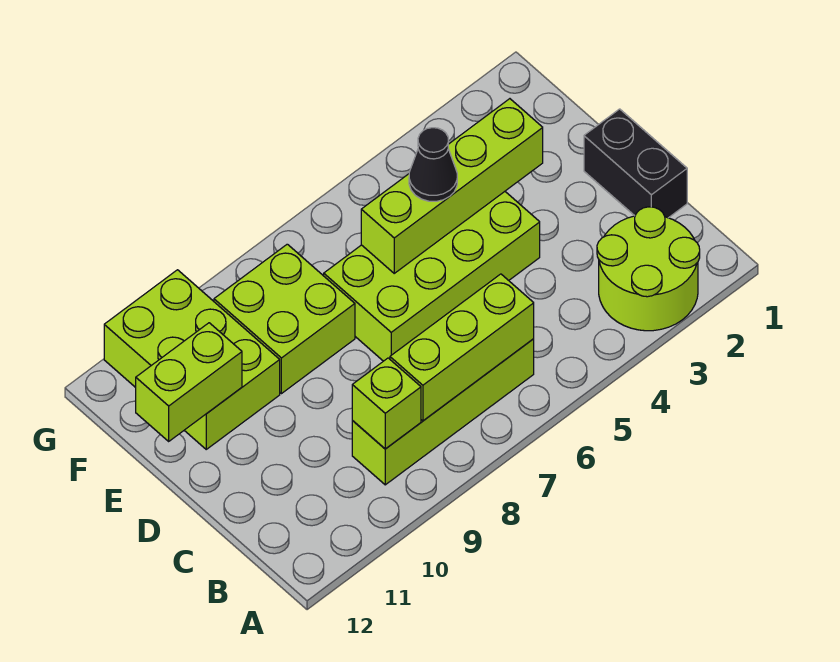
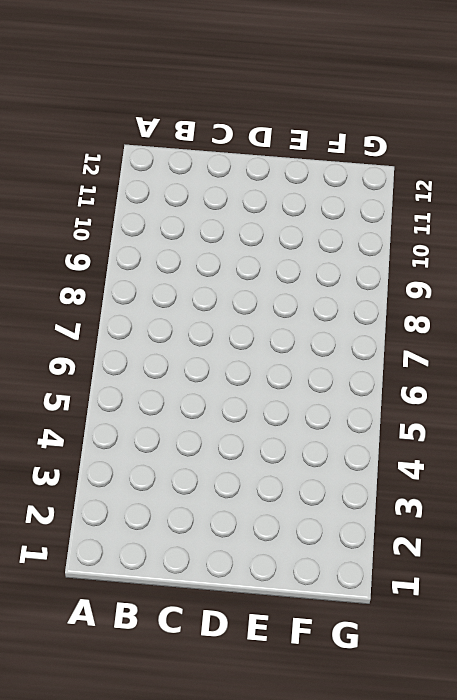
none -> lime round brick A2:B3 level 1
none -> lime brick B6:B9 level 1

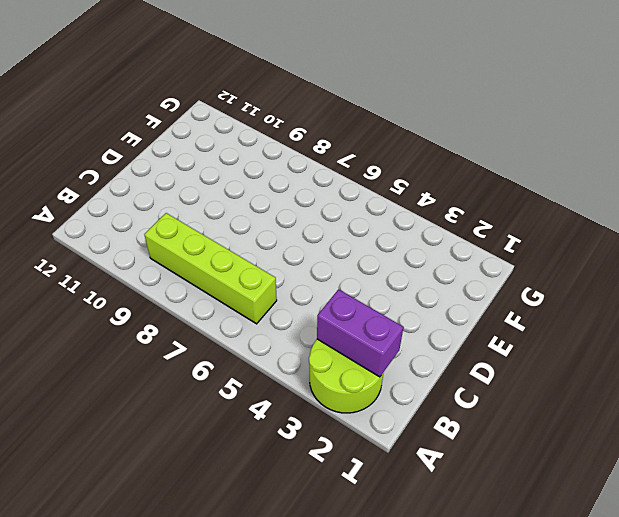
purple brick B2:B3 level 2 -> none
none -> black brick C1:D1 level 1
none -> lime brick D4:E7 level 1

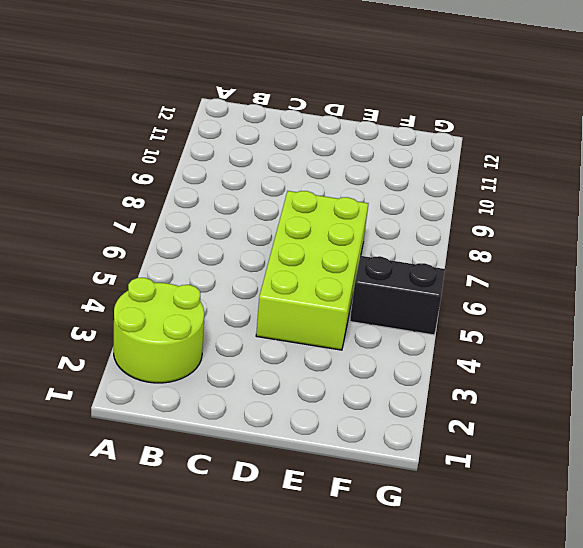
black brick F5:G5 level 1 -> black brick C1:D1 level 1
none -> lime brick B6:B9 level 1
none -> lime brick E8:F9 level 1

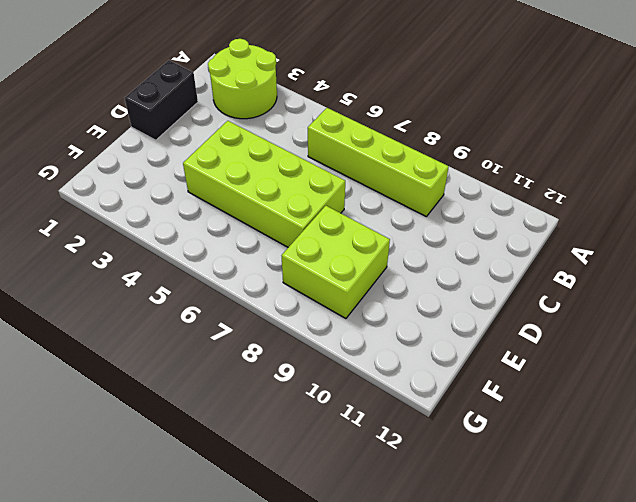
none -> lime brick E10:G11 level 1
none -> lime brick B6:B8 level 2

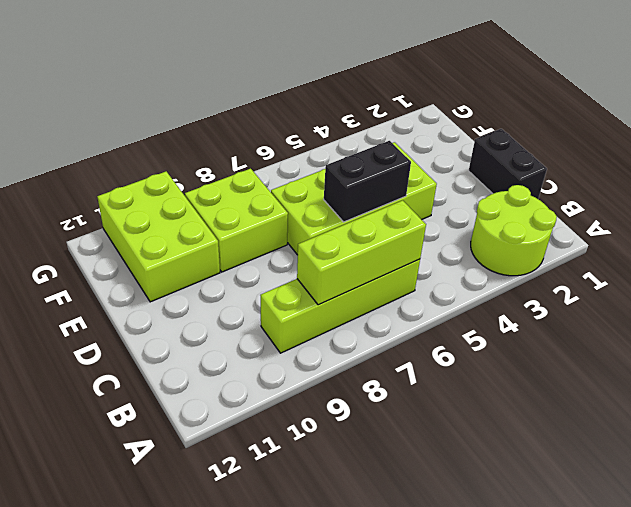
black brick D5:D6 level 2 -> none
none -> lime brick B9 level 2
none -> lime brick E3:E6 level 2

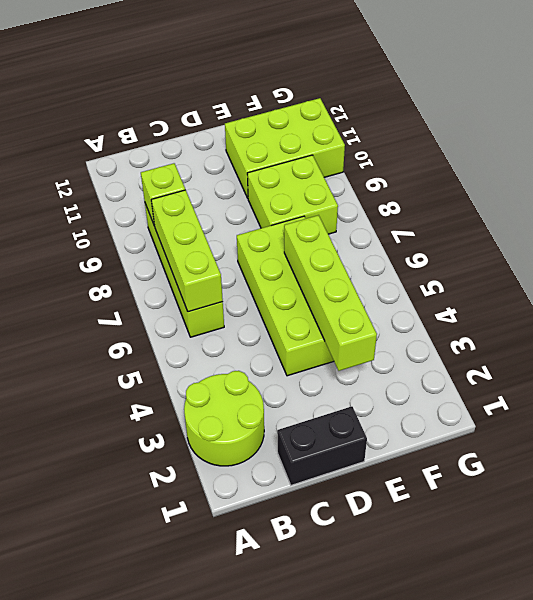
none -> lime brick E11:E12 level 2
none -> black cone E5 level 3

